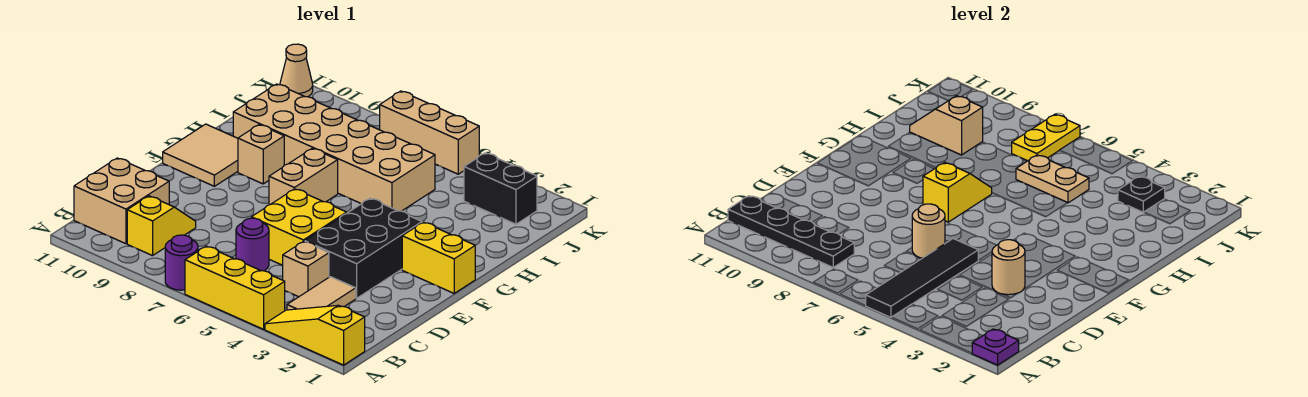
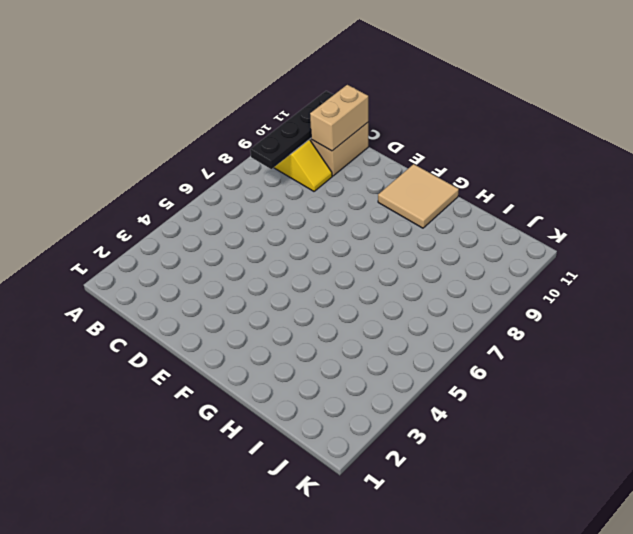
tan brick C10:C11 level 2 -> tan brick F7:G7 level 1
none -> yellow slope A1:A3 level 1 top 1
none -> yellow brick A4:A6 level 1
none -> purple round brick A7 level 1

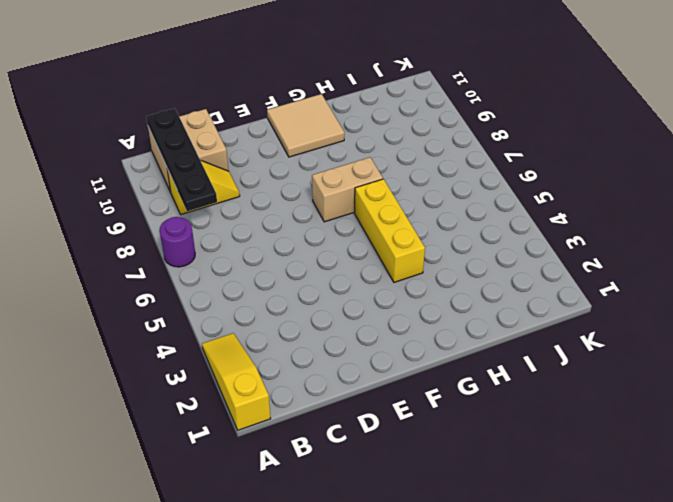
yellow brick G4:G6 level 1 -> yellow brick A4:A6 level 1
none -> tan tile B3:C3 level 1
none -> tan brick C4 level 1
none -> purple round brick C6 level 1

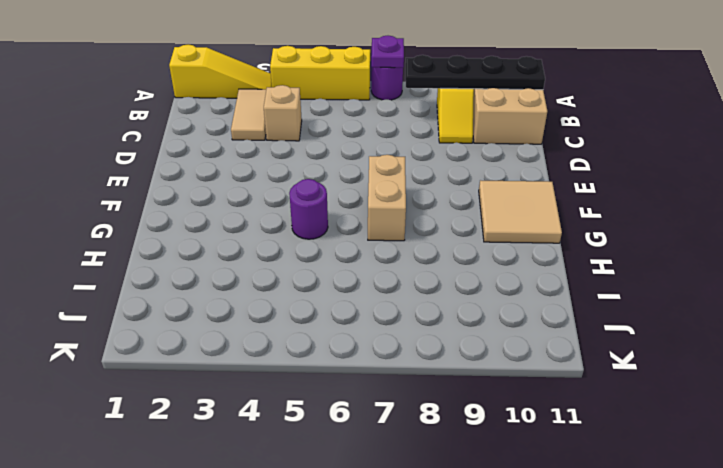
purple plate A7 level 2 -> purple plate A1 level 2
purple round brick G5 level 1 -> purple round brick C6 level 1
none -> black brick D3:F4 level 1
none -> yellow brick D5:E6 level 1
none -> yellow brick F1:F2 level 1

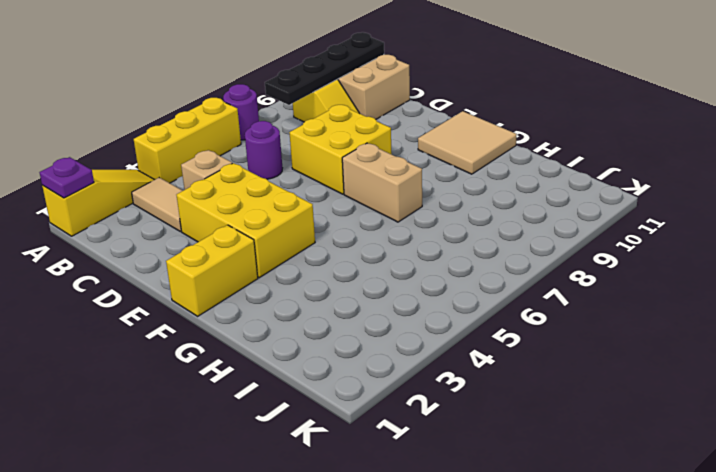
yellow brick D3:F4 level 1 -> black brick D3:F4 level 1
yellow brick D7:E8 level 1 -> yellow brick D5:E6 level 1
none -> tan brick G9 level 1
none -> tan brick H5:I10 level 1
none -> black brick J2:J3 level 1

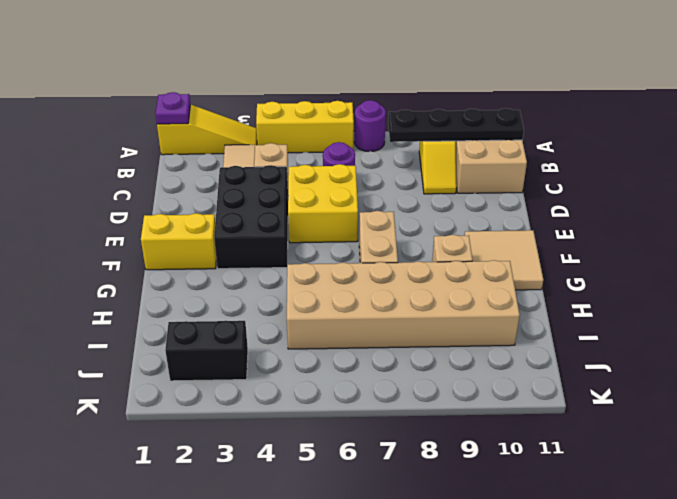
none -> tan brick K5:K7 level 1
none -> tan cone K11 level 1
none -> black tile A5:D5 level 2

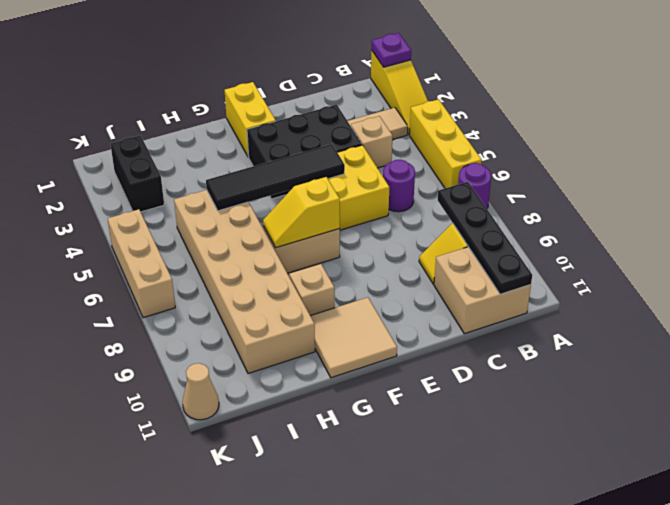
black tile E5:H5 level 2 -> black tile A5:D5 level 2
none -> tan round brick D3 level 2
none -> tan round brick D6 level 2
none -> tan plate I5:I6 level 2

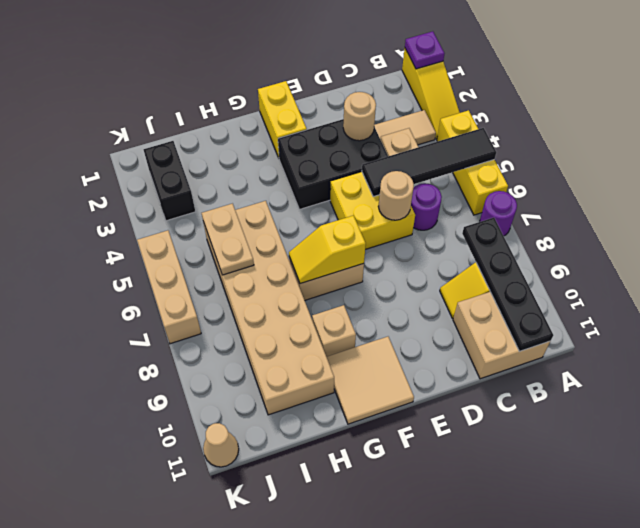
none -> tan slope I9:I10 level 2 top 9
none -> black plate J3 level 2
none -> yellow plate J7:K7 level 2

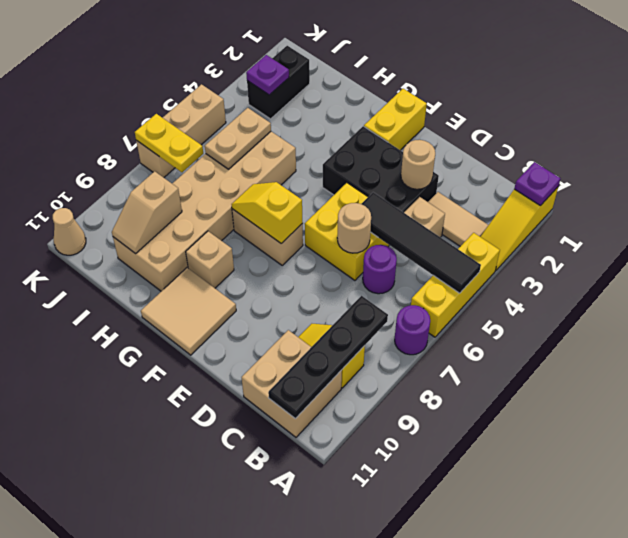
purple plate J3 level 2 -> black plate J3 level 2

